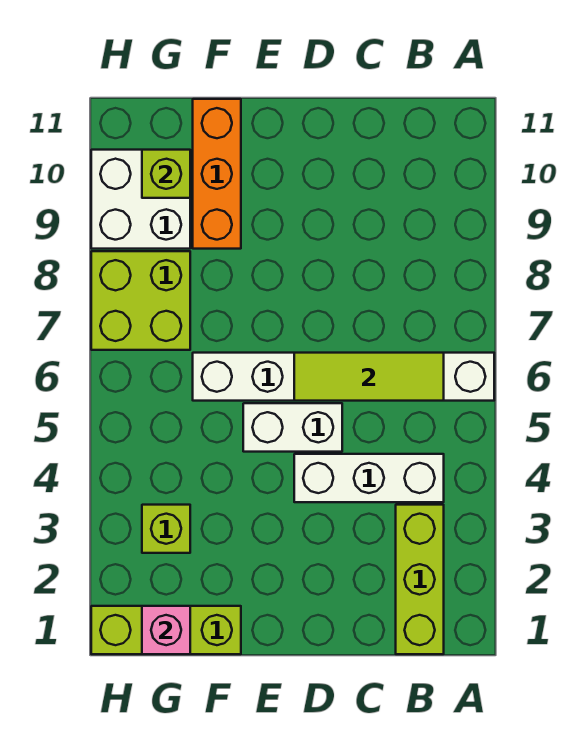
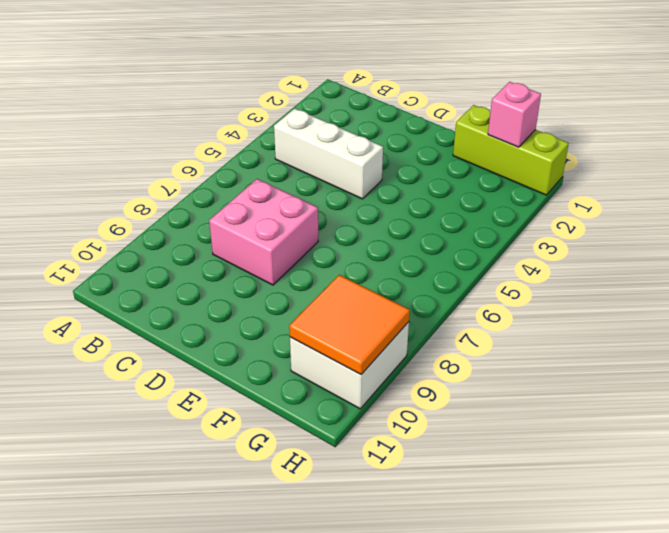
pink brick C7:D8 level 1 -> none
orange tile G9:H10 level 2 -> lime brick G10 level 2
none -> white brick A6:F6 level 1
none -> lime brick B1:B3 level 1
none -> white brick D5:E5 level 1

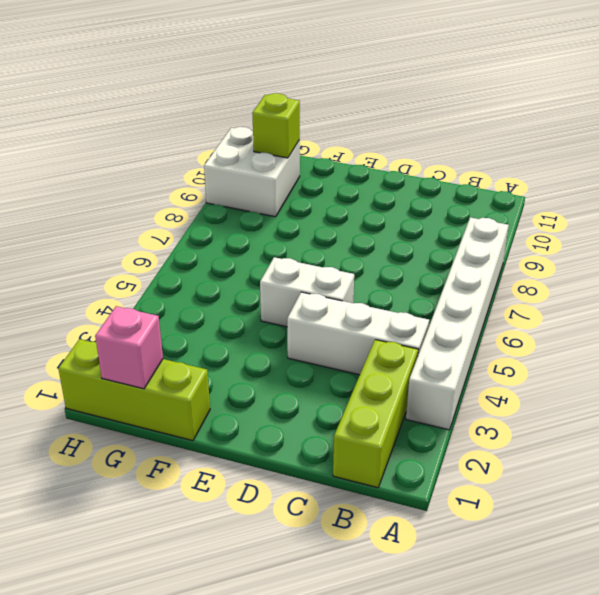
white brick A3:A8 level 1 -> white brick A6:F6 level 1
none -> orange brick F9:F11 level 1
none -> lime brick G3 level 1
none -> lime brick G7:H8 level 1

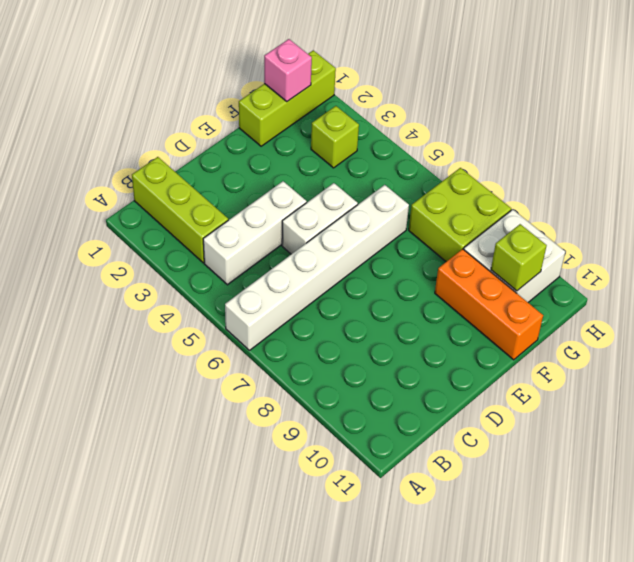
none -> lime tile B6:D6 level 2

